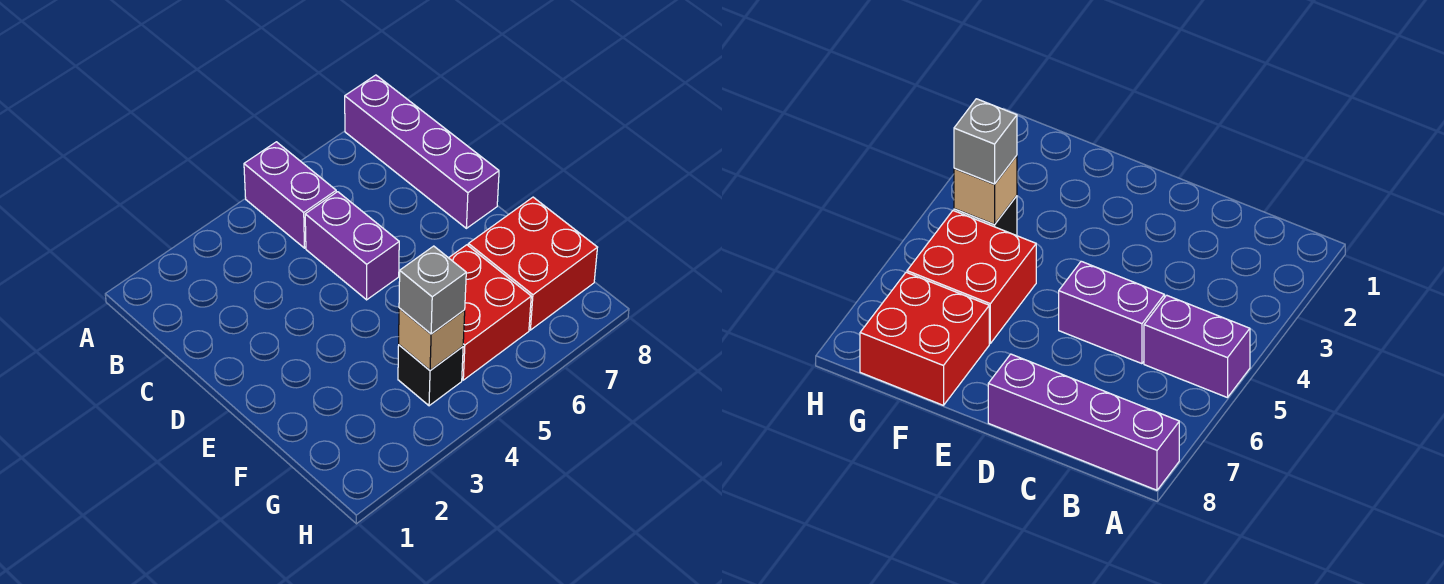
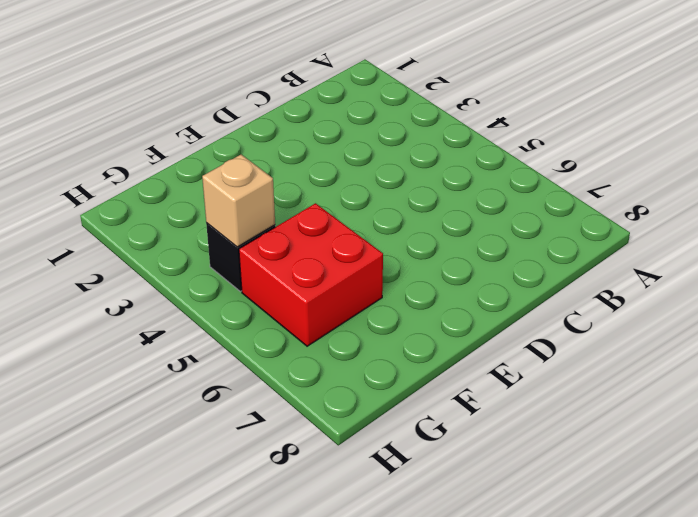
none -> purple brick A5:B5 level 1
none -> purple brick A8:D8 level 1

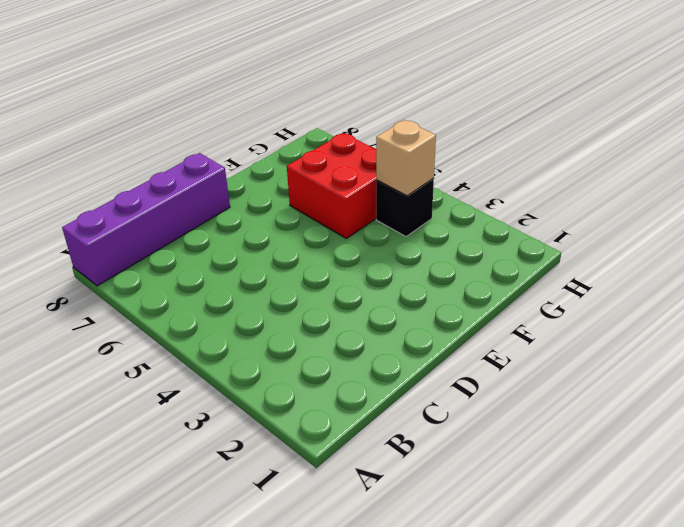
none -> purple brick A5:B5 level 1
none -> purple brick C5:D5 level 1

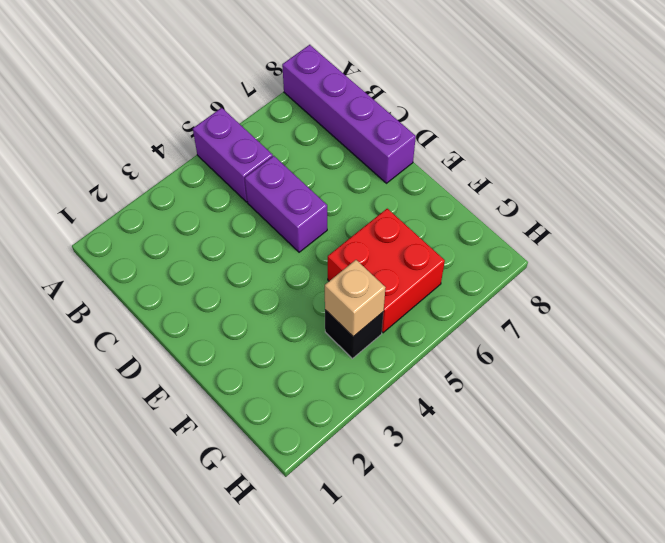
none -> red brick F7:G8 level 1
none -> grey brick G4 level 3

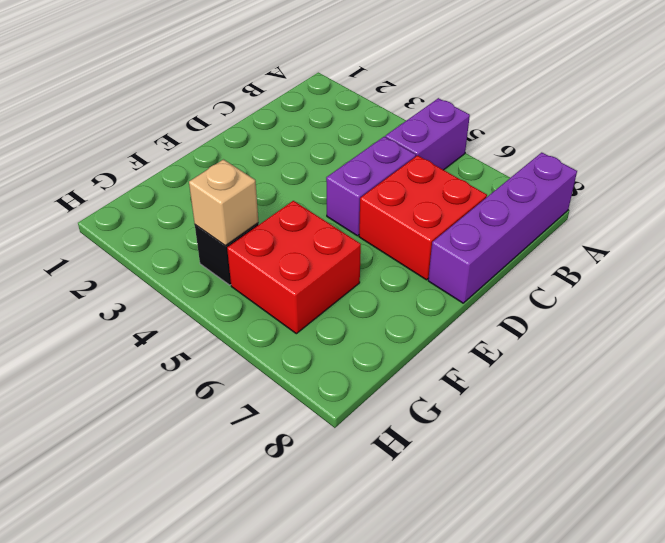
red brick C6:D7 level 1 -> red brick F7:G8 level 1
none -> grey brick G4 level 3

